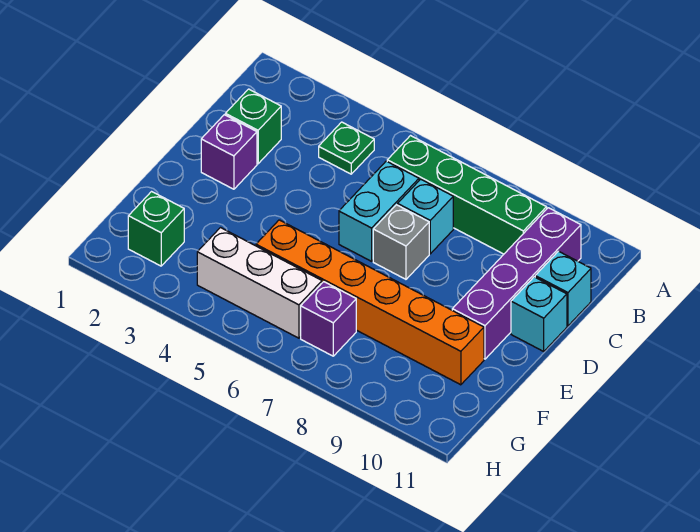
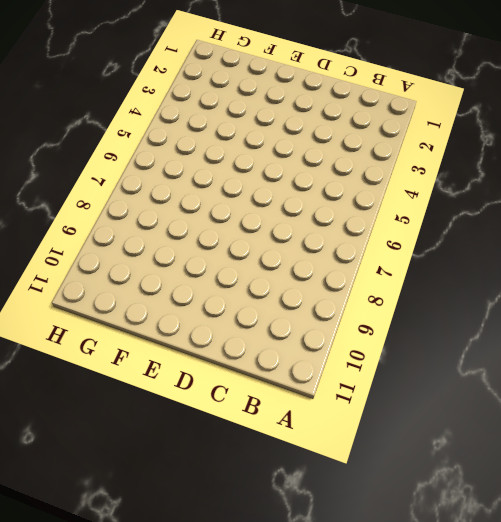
none -> green plate B4 level 1
none -> green brick B6:B9 level 1
none -> purple brick B10:E10 level 1

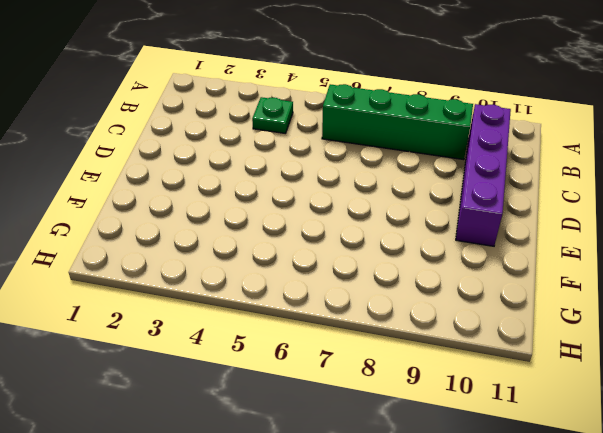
none -> green brick C2 level 1
none -> cyan brick C6:D6 level 1
none -> cyan brick C7 level 1

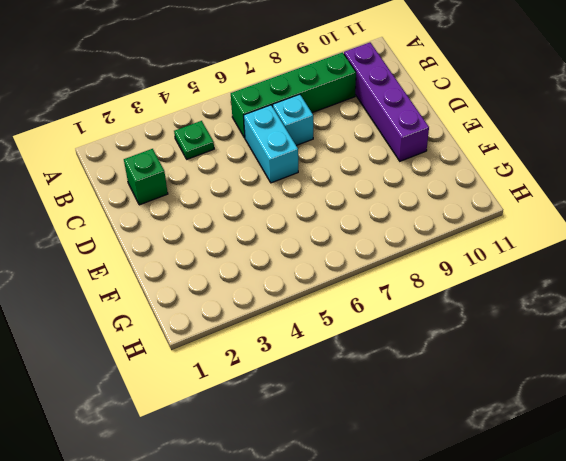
none -> cyan brick C11 level 1
none -> purple brick D2 level 1
none -> grey brick D7 level 1

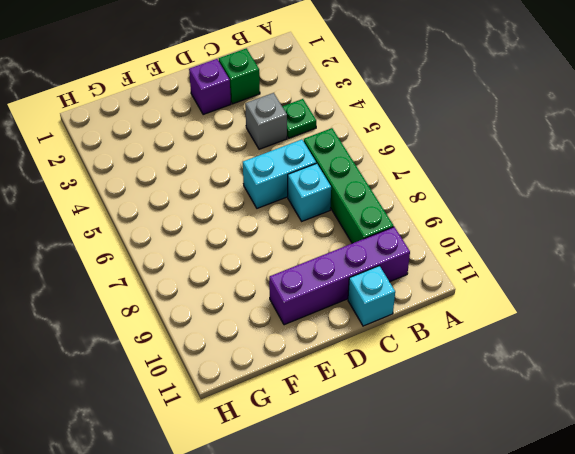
grey brick C4 level 1 -> grey brick D7 level 1
none -> cyan brick D11 level 1
none -> orange brick F5:F10 level 1
none -> green brick G2 level 1

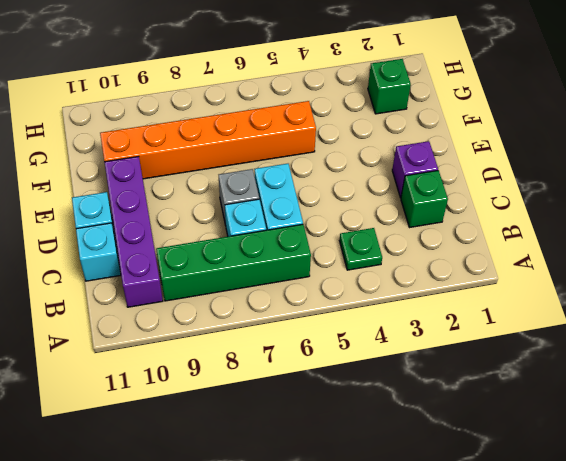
none -> white brick G4:G6 level 1
none -> purple brick G7 level 1

